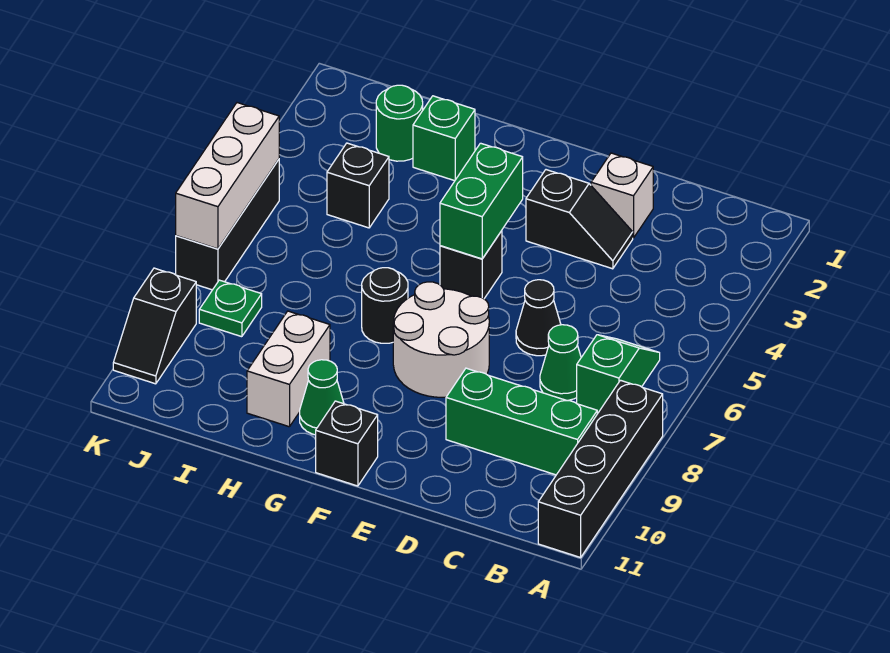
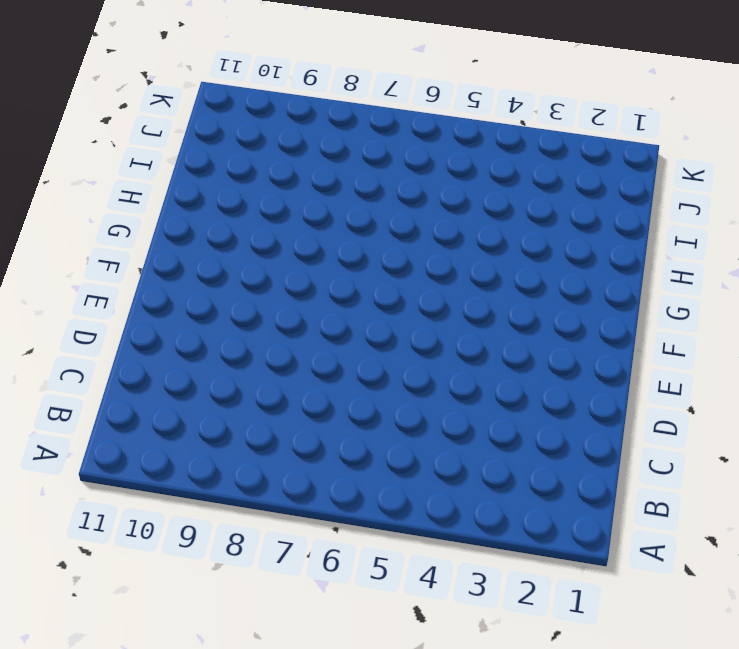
none -> black brick A8:A11 level 1
none -> green slope B6:B7 level 1 top 7
none -> green brick B9:D9 level 1

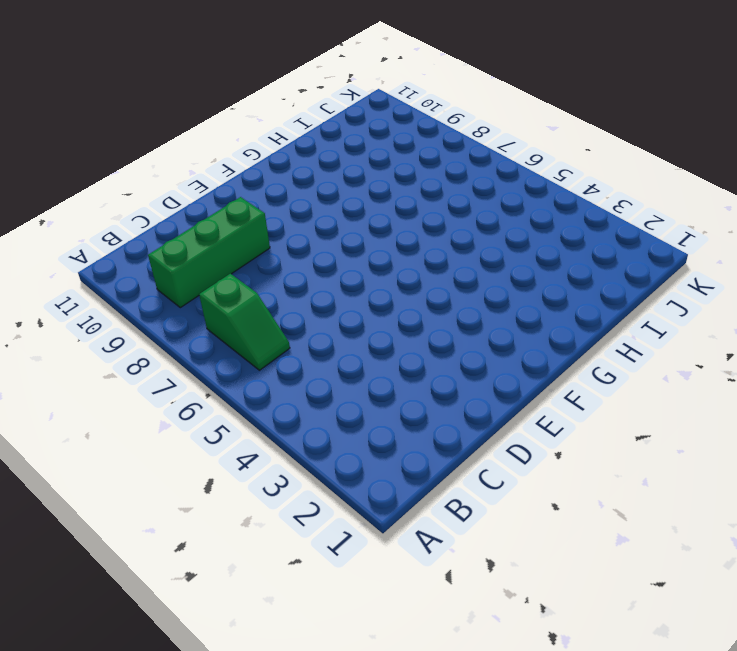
none -> black brick A8:A11 level 1
none -> green cone C7 level 1
none -> white brick D2 level 1

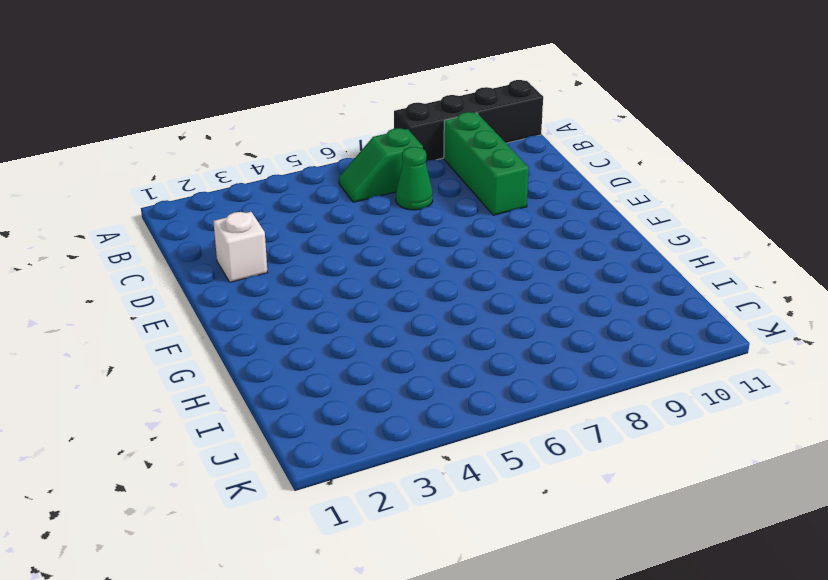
none -> black slope D3:E3 level 1 top E
none -> black cone D6 level 1
none -> white round brick E7:F8 level 1

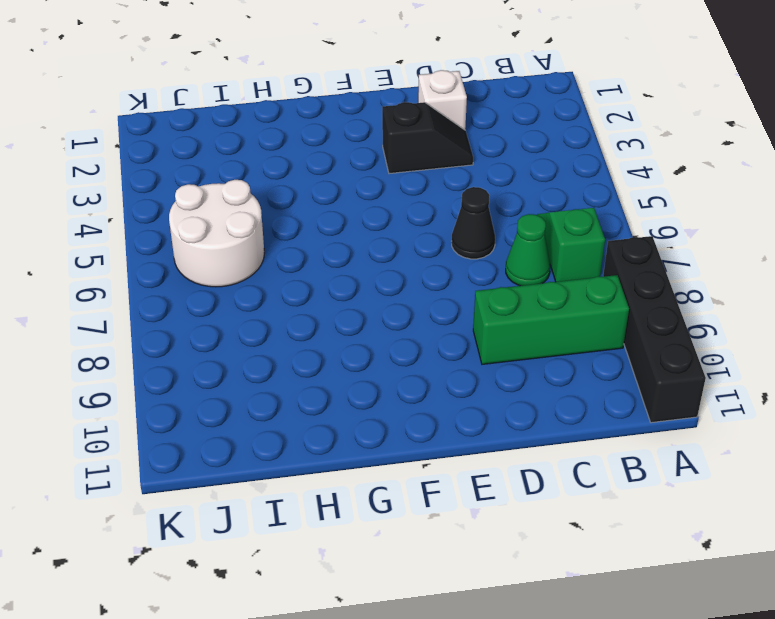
white round brick I5:J6 level 1 -> white round brick E7:F8 level 1
none -> black brick F5 level 1
none -> black brick F11 level 1
none -> black round brick G7 level 1

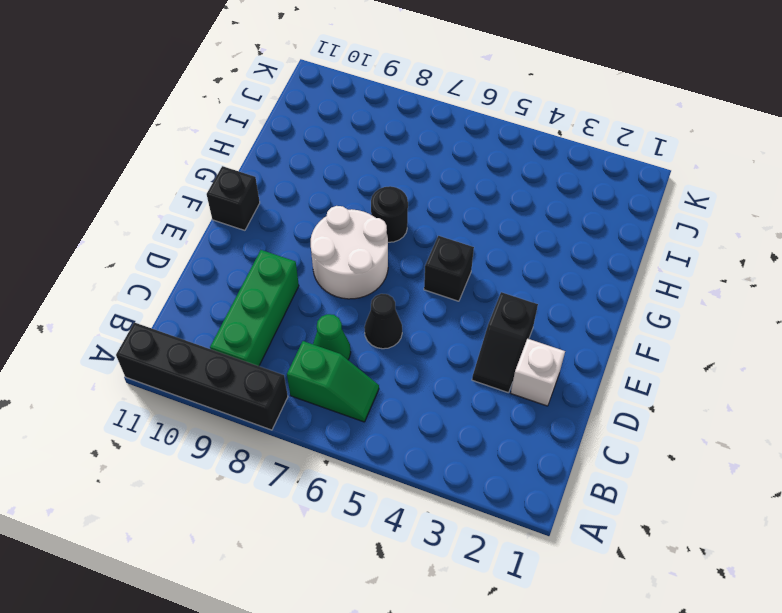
none -> green cone G10 level 1
none -> green brick H2 level 1
none -> white brick H9:H10 level 1

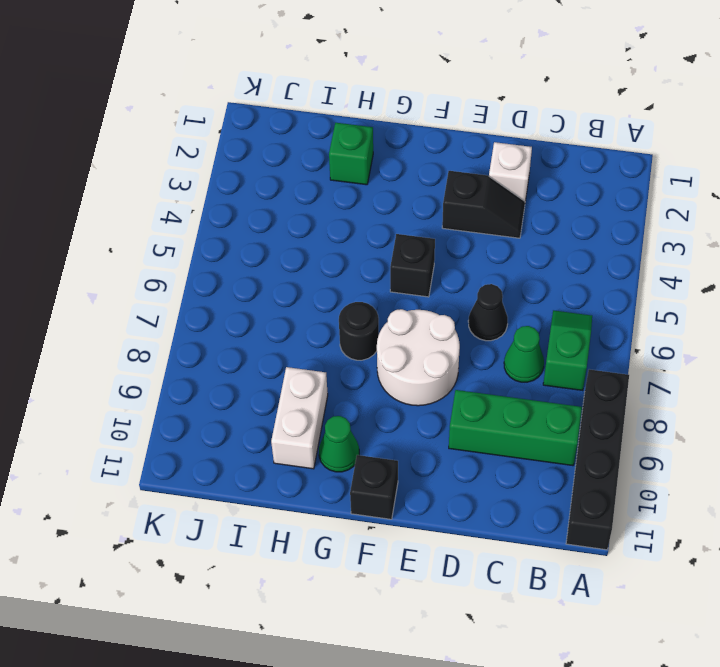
none -> green round brick I2 level 1
none -> black brick I4 level 1
none -> green plate J8 level 1

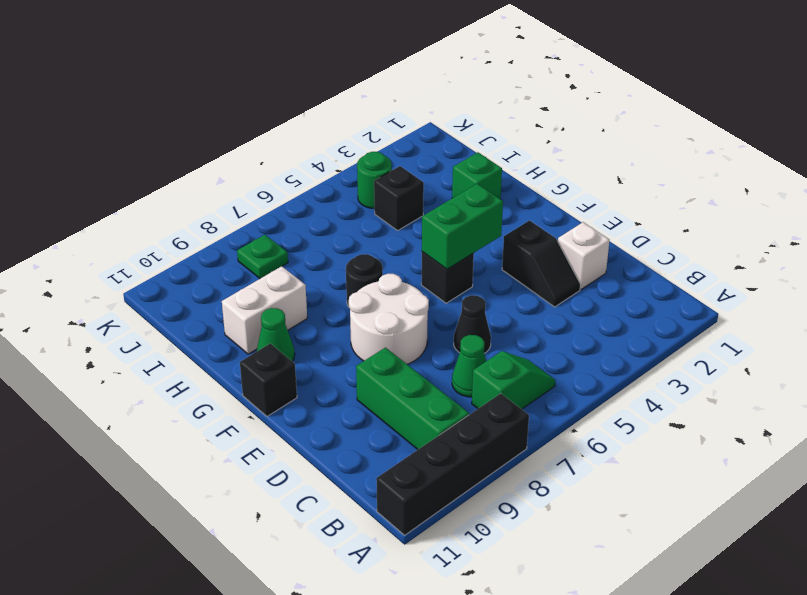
green round brick J4 level 1 -> green round brick I2 level 1
none -> black brick K5:K7 level 1
none -> black slope K9:K10 level 1 top 9
none -> white brick K5:K7 level 2

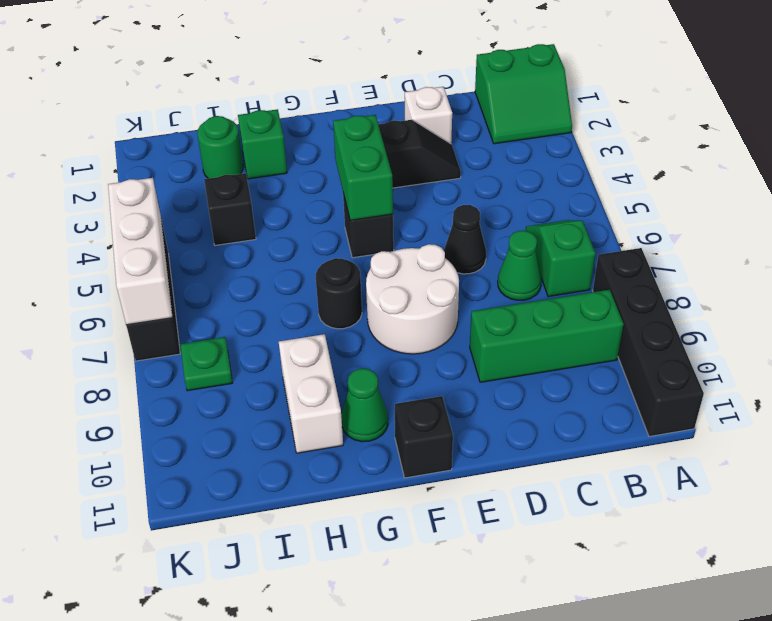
green slope A1:B2 level 1 top 1 -> none
none -> black slope K9:K10 level 1 top 9

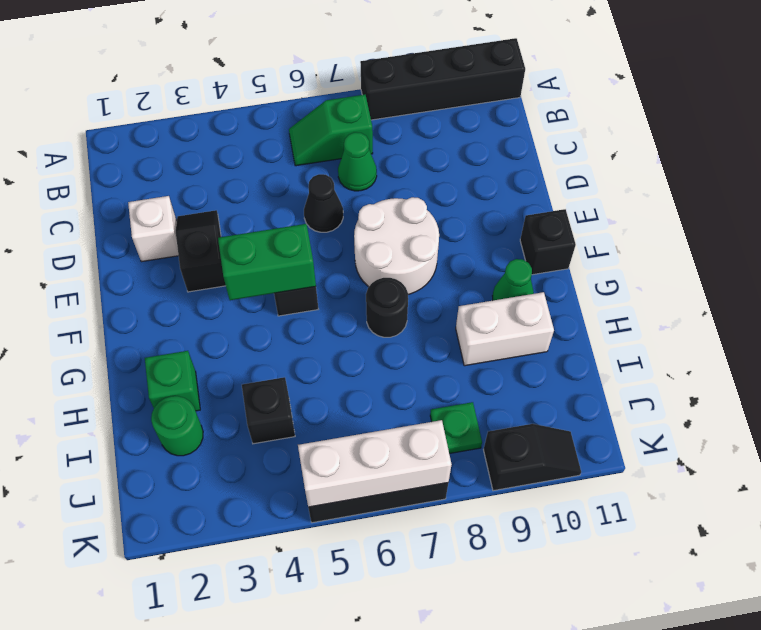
none -> green brick B9:D9 level 1

